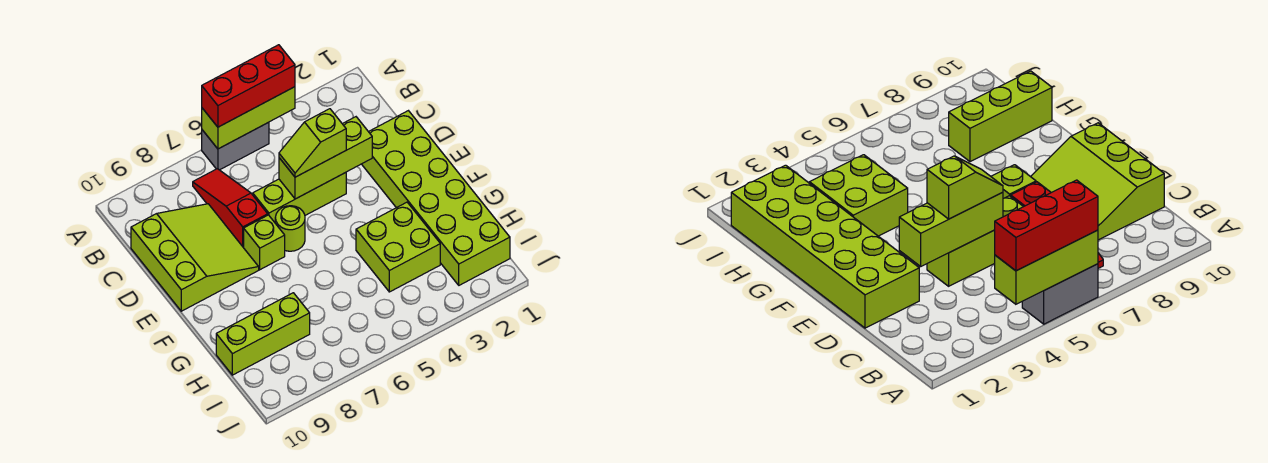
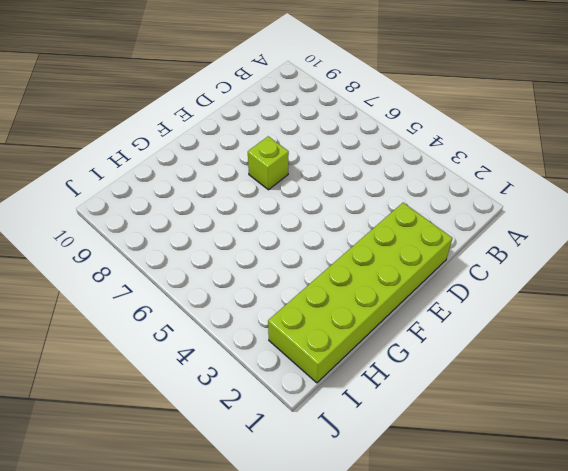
none -> grey brick A5:A6 level 1
none -> red slope B7:D7 level 1 top D
none -> lime slope C8:E10 level 1 top 10

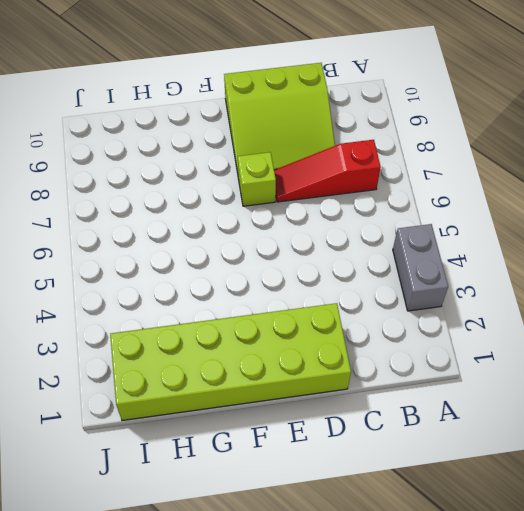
grey brick A3:A4 level 1 -> grey brick A5:A6 level 1
red slope B7:D7 level 1 top B -> red slope B7:D7 level 1 top D
none -> lime brick D4:D6 level 1
none -> lime round brick E6 level 1
none -> lime brick G3:H4 level 1

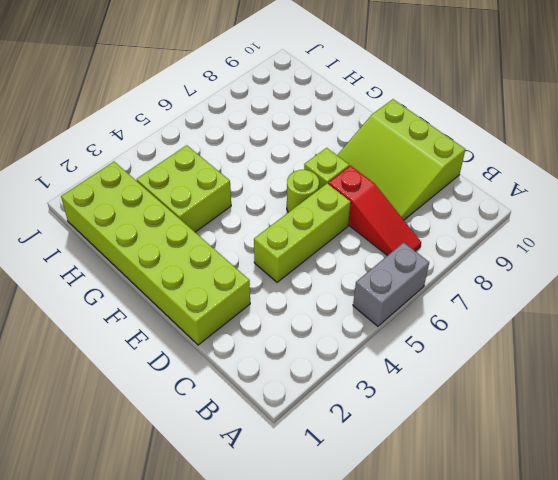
none -> lime brick H8:H10 level 1
none -> lime brick A4:A6 level 2
none -> lime brick D3:D5 level 2

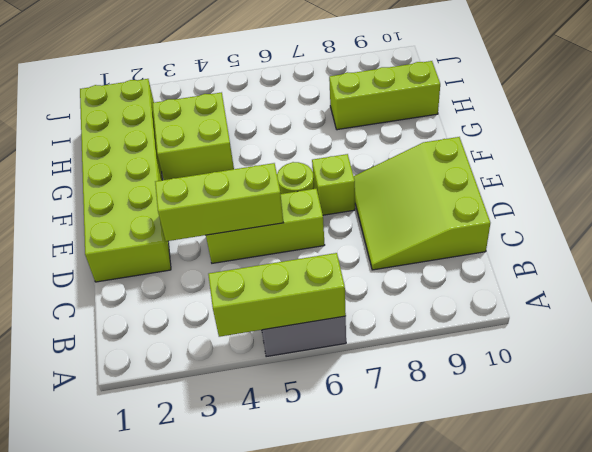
none -> red slope B7:D7 level 1 top D
none -> red brick A4:A6 level 3
none -> lime slope D4:D5 level 3 top 4

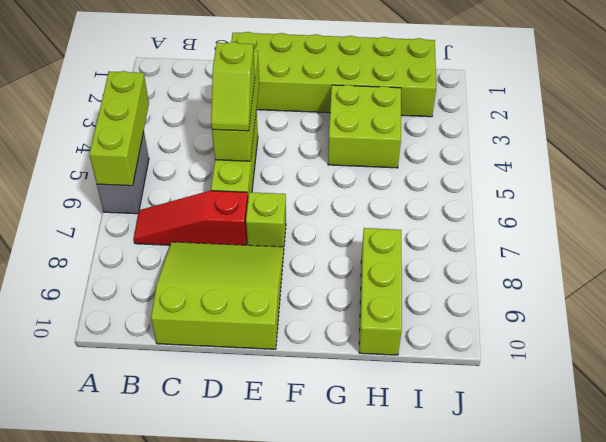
none -> lime round brick E6 level 1
none -> red brick A4:A6 level 3

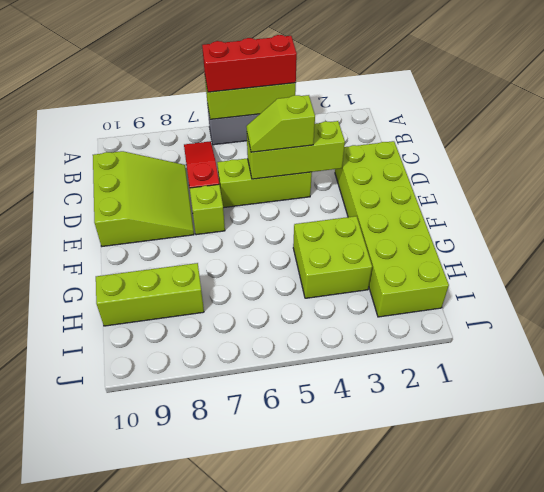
none -> lime round brick E6 level 1

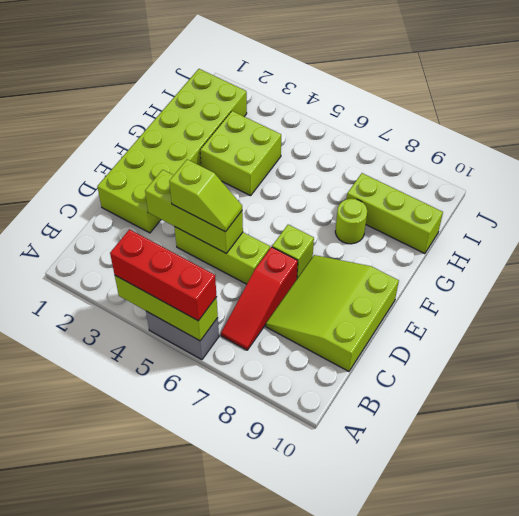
lime round brick G8 level 1 -> lime round brick E6 level 1

